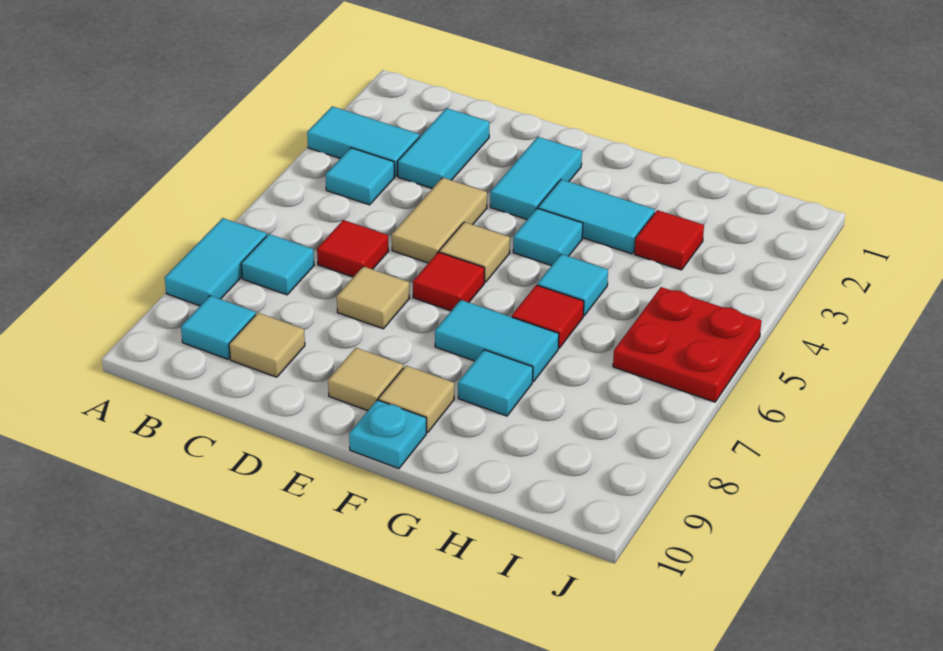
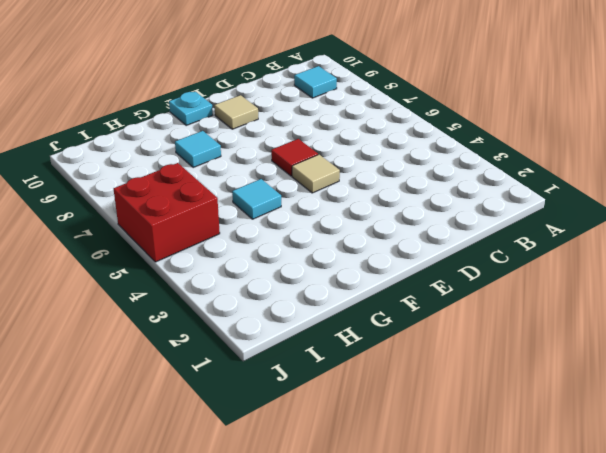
red brick I5:J6 level 1 -> red plate I5:J6 level 1
none -> cyan tile A3:B3 level 1
none -> cyan tile A7:A8 level 1
none -> cyan tile B4 level 1

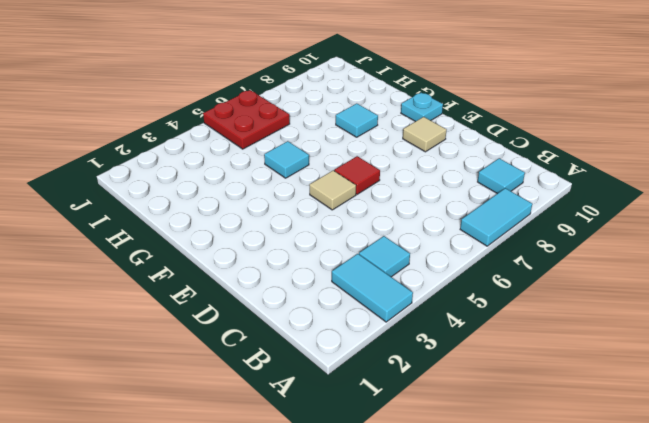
none -> cyan tile B7 level 1
none -> cyan tile C2:C3 level 1
none -> red tile C6 level 1

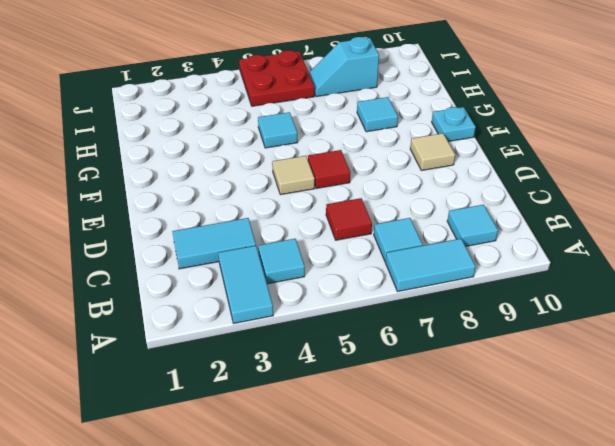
cyan slope I7:I8 level 1 top 8 -> none
none -> tan tile C9 level 1
none -> tan tile D4:D5 level 1
none -> tan tile D7 level 1

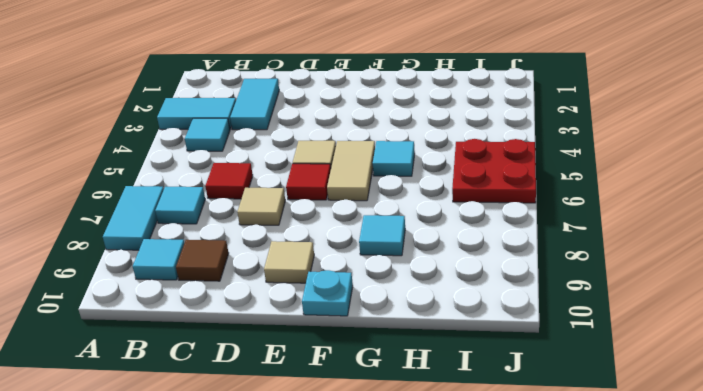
brown tile C9 level 1 -> tan tile C9 level 1
tan tile F5:F6 level 1 -> tan tile D4:D5 level 1
none -> cyan tile E2:E3 level 1
none -> cyan tile F3:G3 level 1
none -> cyan tile F4 level 1

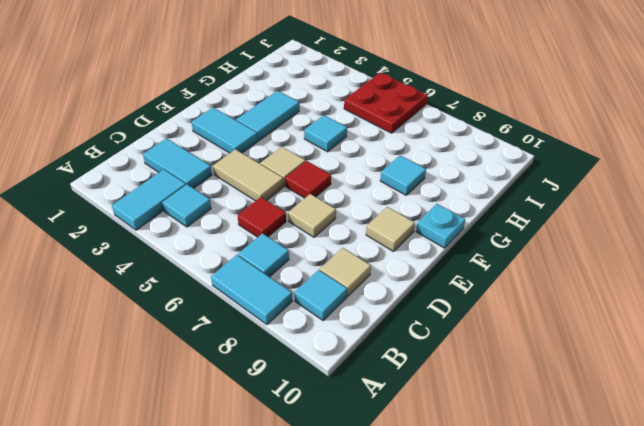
none -> cyan tile F4 level 1
none -> cyan tile F7:G7 level 1
none -> tan tile F9 level 1

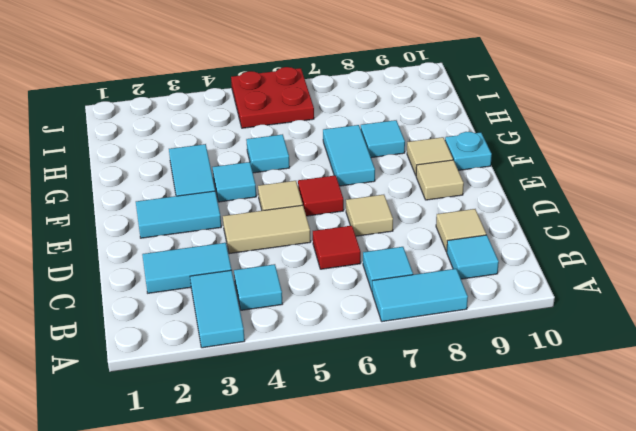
none -> red tile G6 level 1
none -> red tile H3 level 1

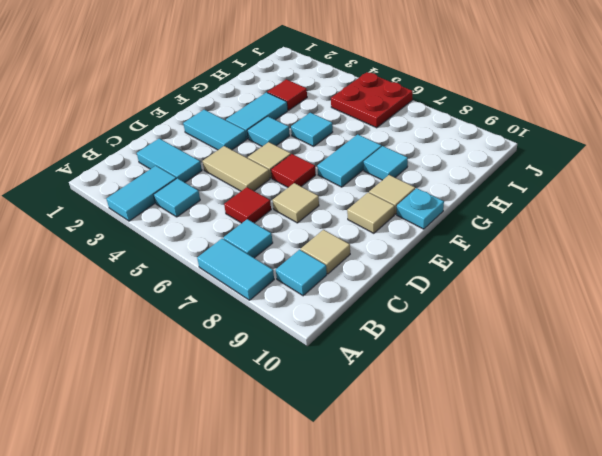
none -> red tile G6 level 1

